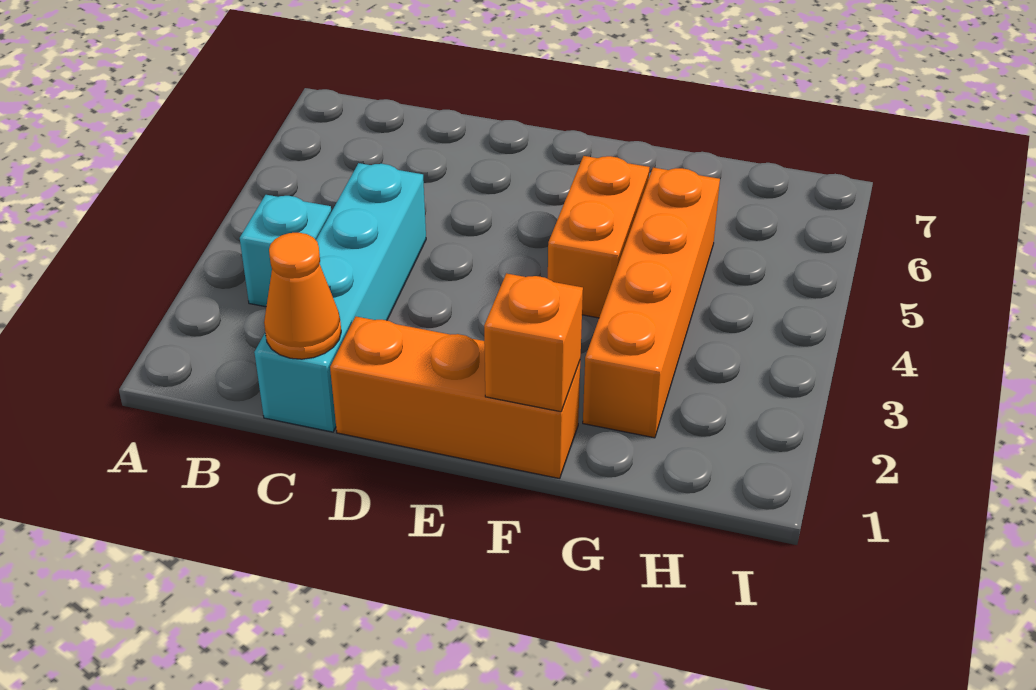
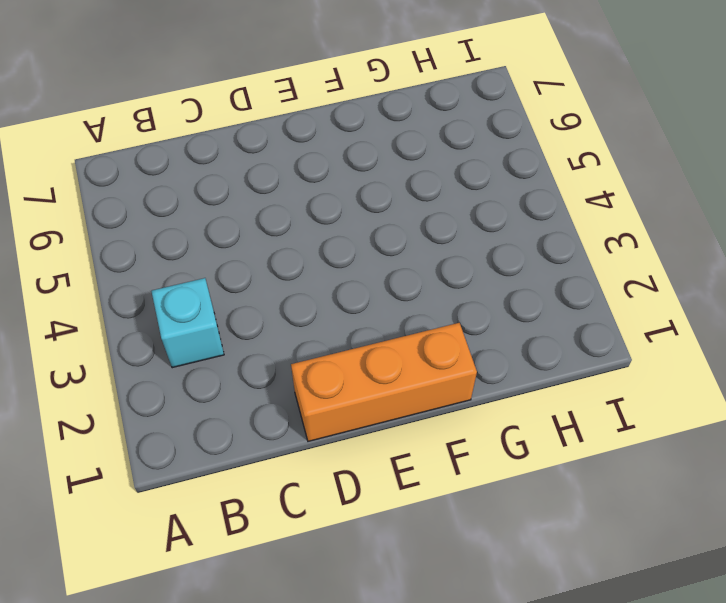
none -> cyan brick C1:C4 level 1
none -> orange brick F4:F5 level 1

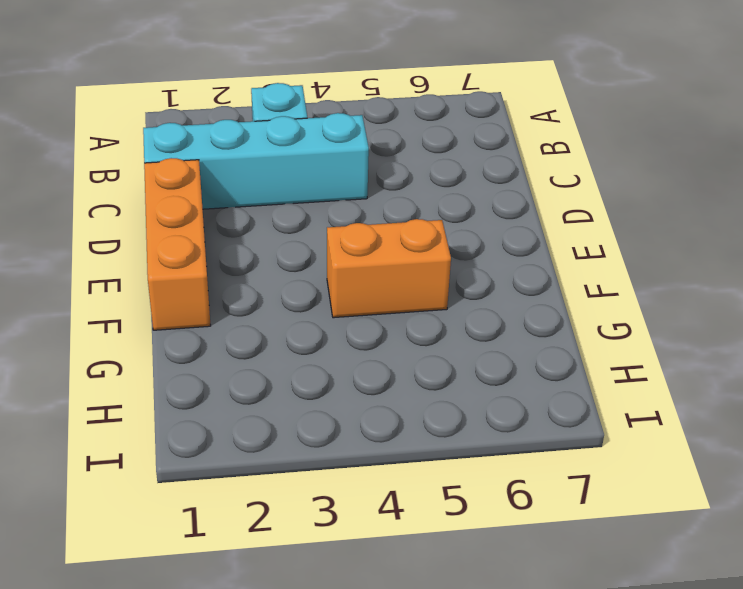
none -> orange brick G2:G5 level 1
none -> orange cone C1 level 2

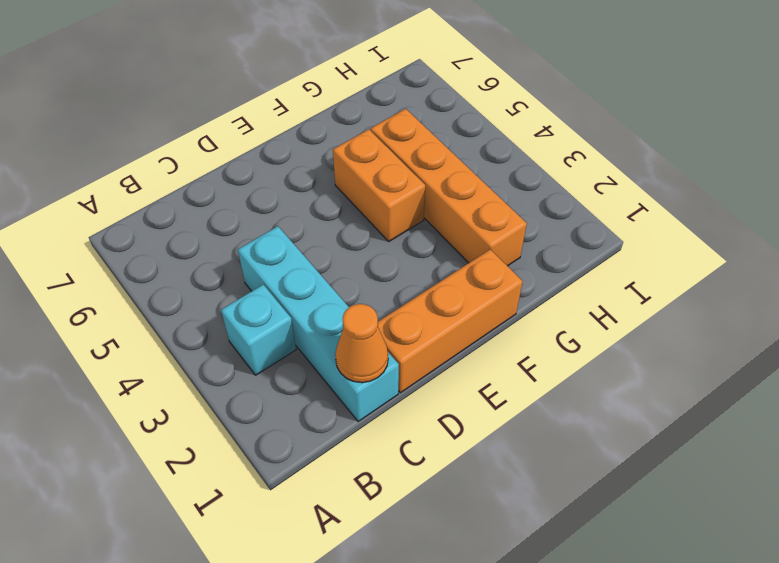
none -> orange brick F1 level 2

